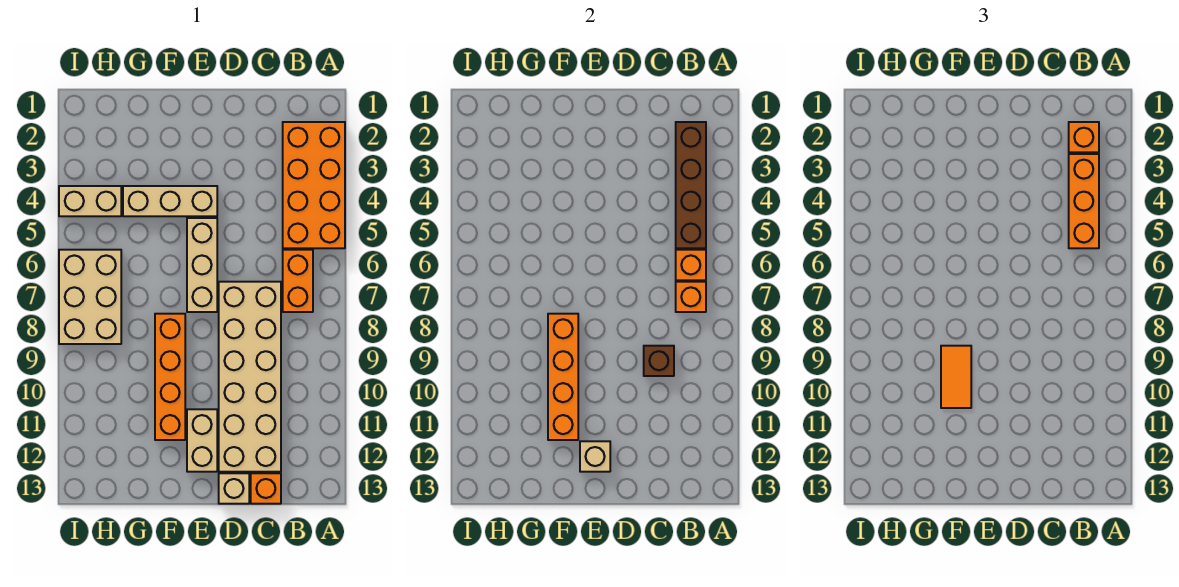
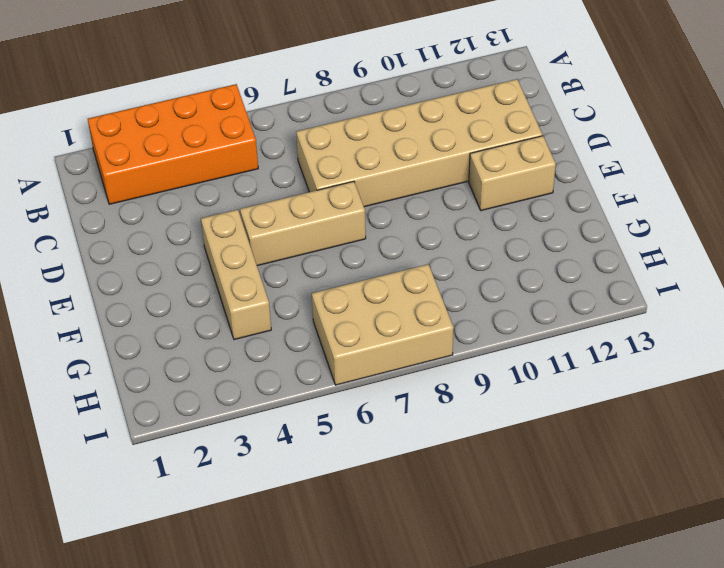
none -> orange brick B6:B7 level 1
none -> orange brick C13 level 1
none -> tan brick D13 level 1

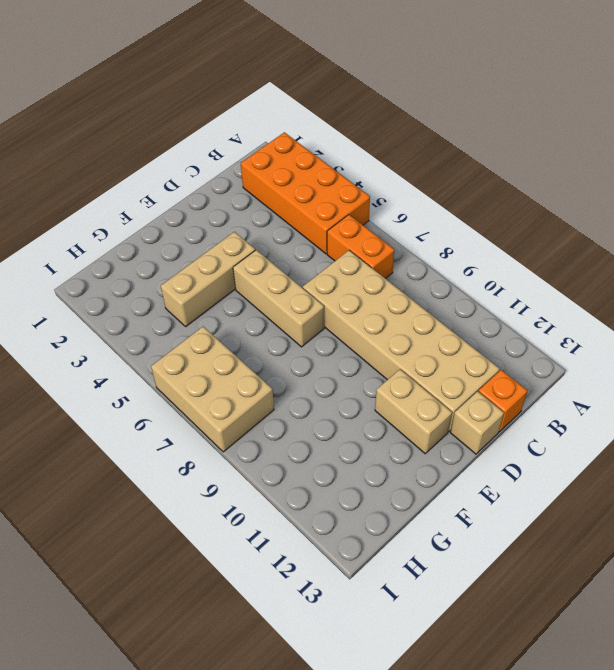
none -> orange brick F8:F11 level 1
none -> tan brick H4:I4 level 1
none -> brown brick B2:B5 level 2

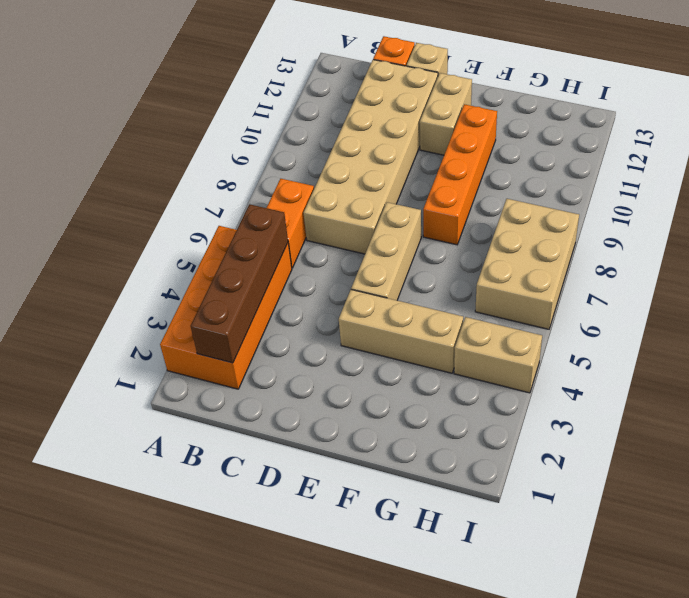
none -> orange brick B6 level 2
none -> orange brick B7 level 2
none -> brown brick C9 level 2

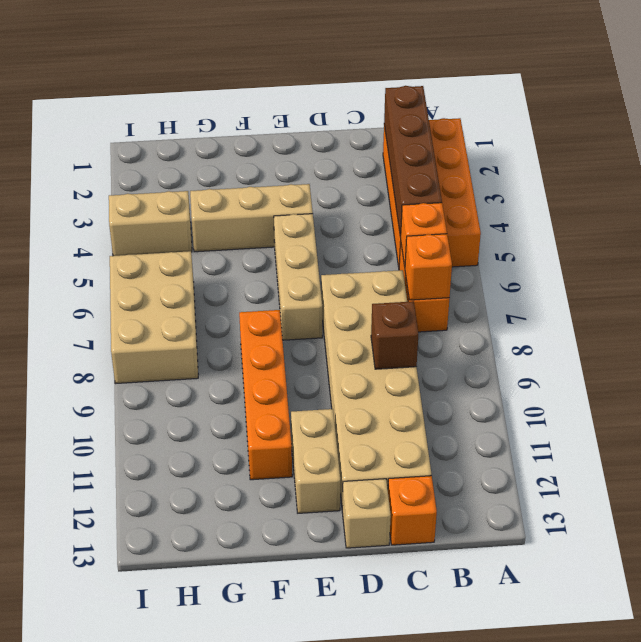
none -> tan brick E12 level 2
none -> orange brick F8:F11 level 2
none -> orange brick B2 level 3

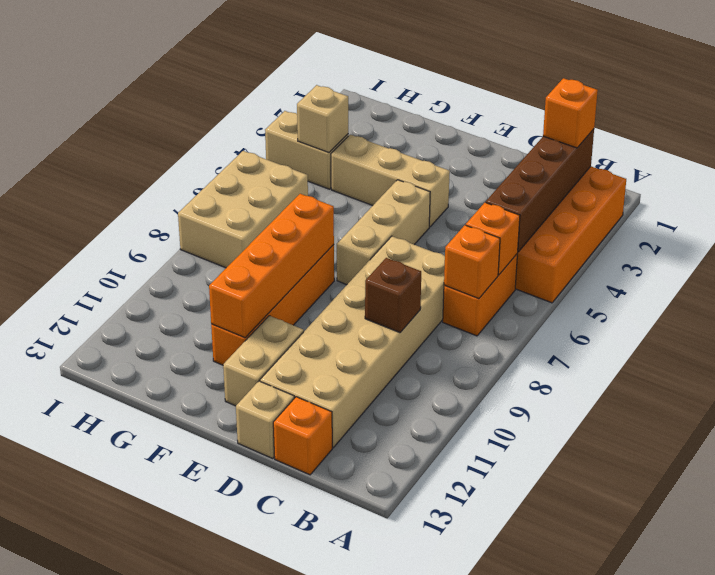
tan brick H4 level 2 -> tan brick E12 level 2
none -> orange brick B3:B5 level 3
none -> orange tile F9:F10 level 3

